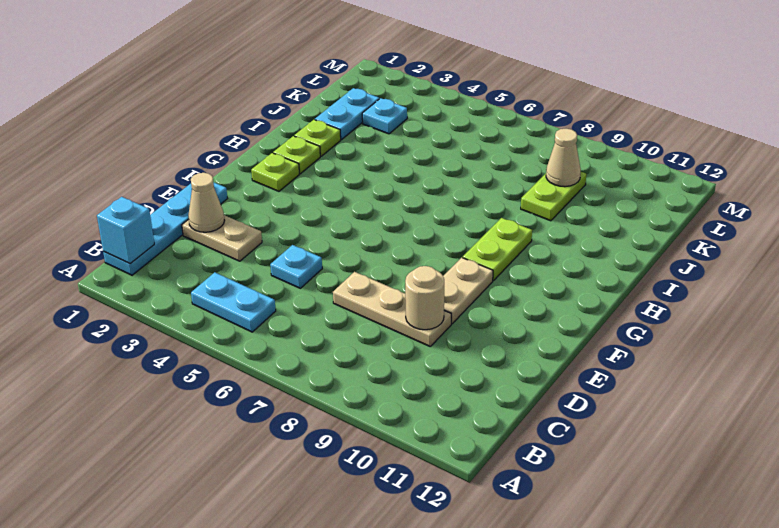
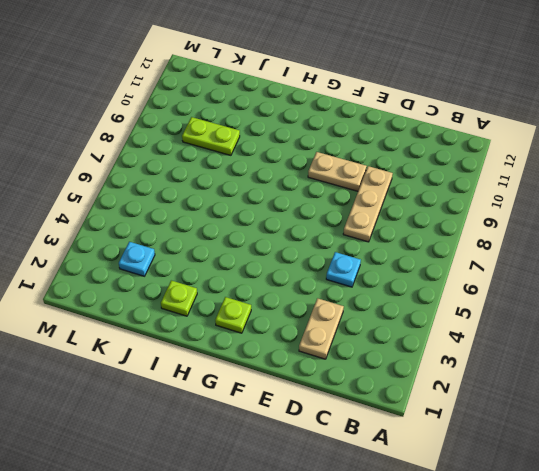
none -> cyan plate B1:E1 level 1
none -> cyan plate B4:B5 level 1
none -> lime plate G9:H9 level 1

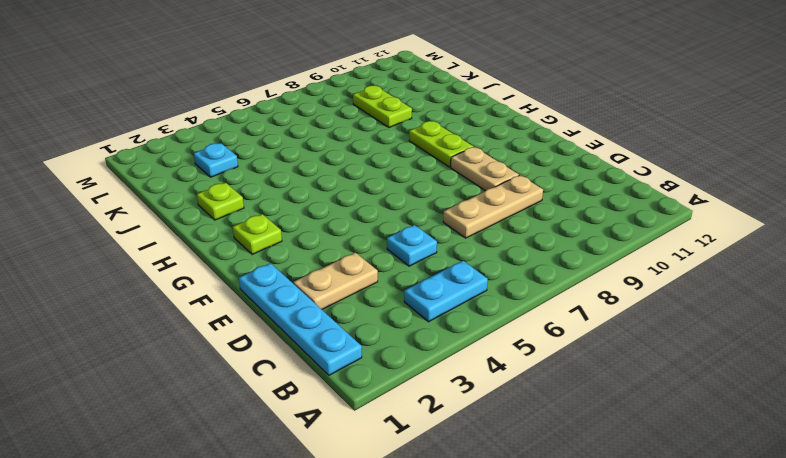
none -> lime plate H2 level 1
none -> cyan plate J2:K2 level 1
none -> cyan brick B1 level 2

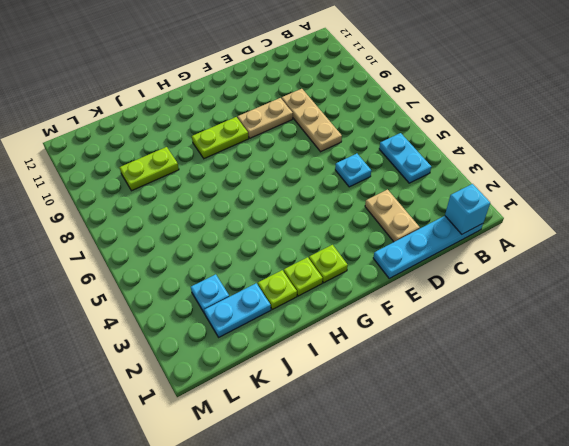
none -> tan cone D2 level 2
none -> tan round brick D9 level 2
none -> tan cone K9 level 2

